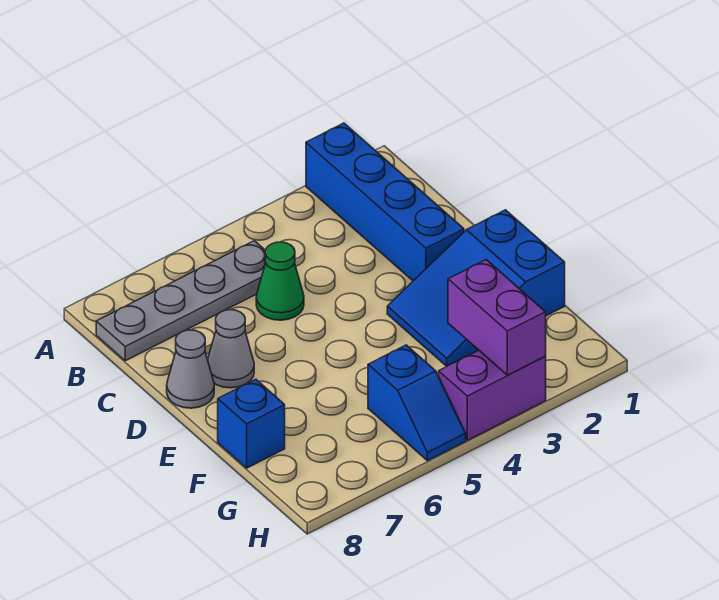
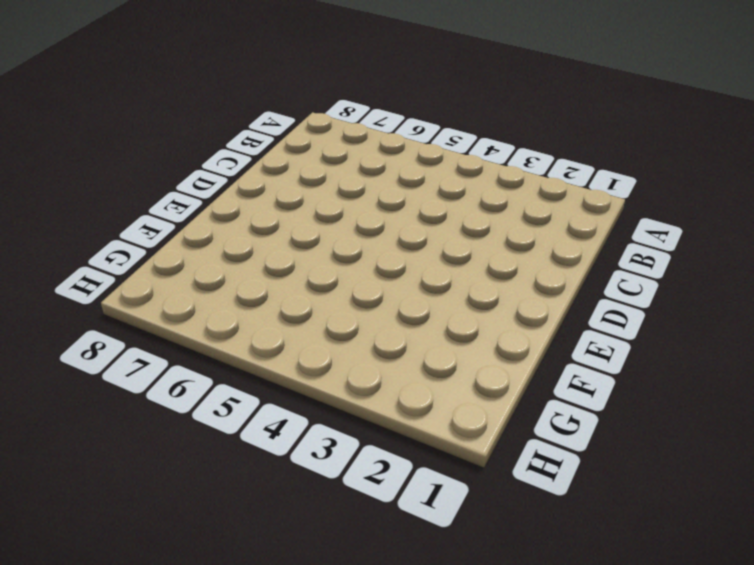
none -> blue brick A2:D2 level 1
none -> grey plate B5:B8 level 1

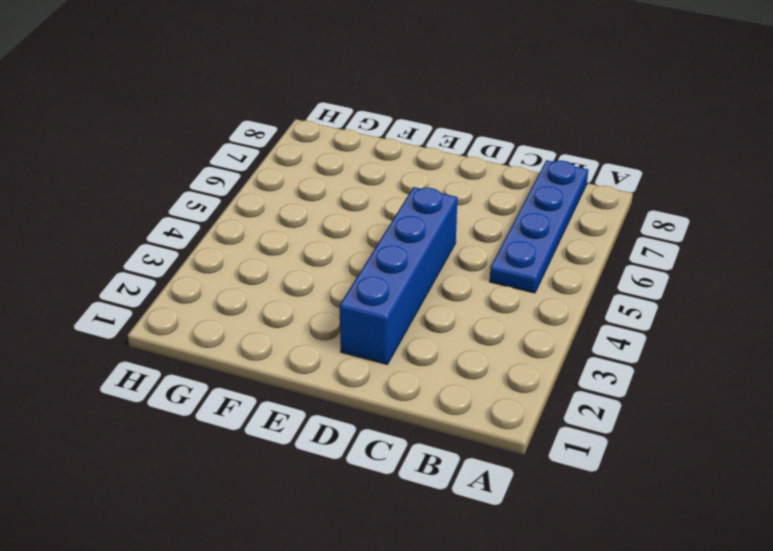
blue plate B5:B8 level 1 -> grey plate B5:B8 level 1
blue brick D2:D5 level 1 -> blue brick A2:D2 level 1
none -> green cone C5 level 1
none -> grey cone D7 level 1

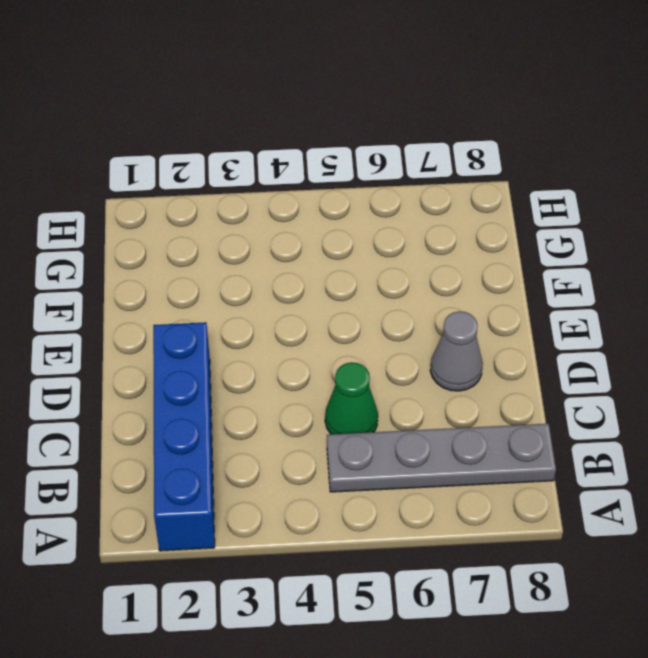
none -> grey cone D8 level 1
none -> blue slope E1:F3 level 1 top 1

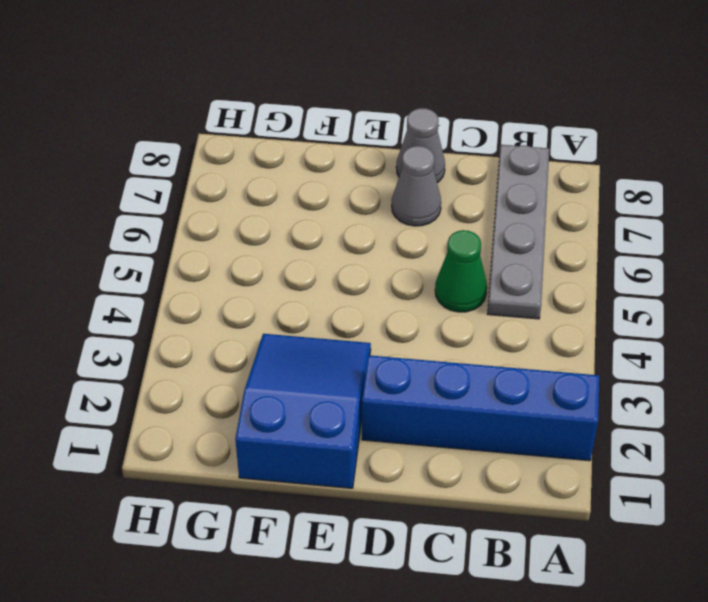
none -> blue brick F8 level 1
none -> blue slope G5:H5 level 1 top G

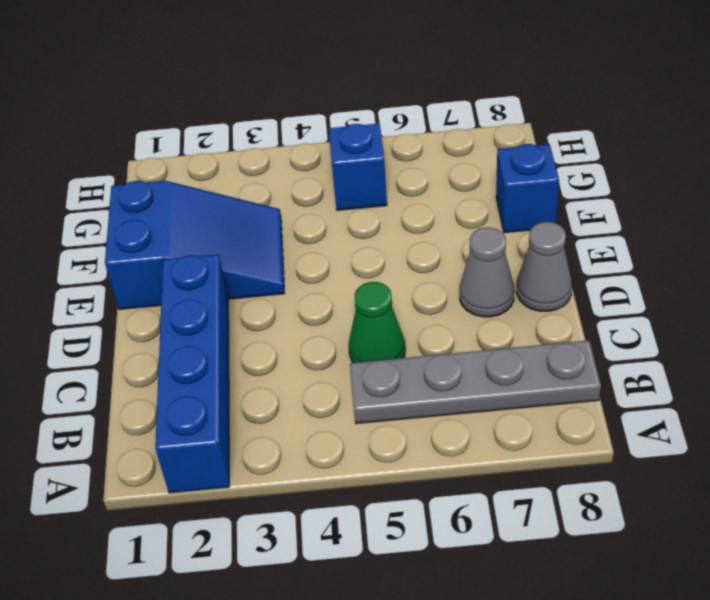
none -> purple brick H3:H4 level 1
none -> purple brick G3:H3 level 2

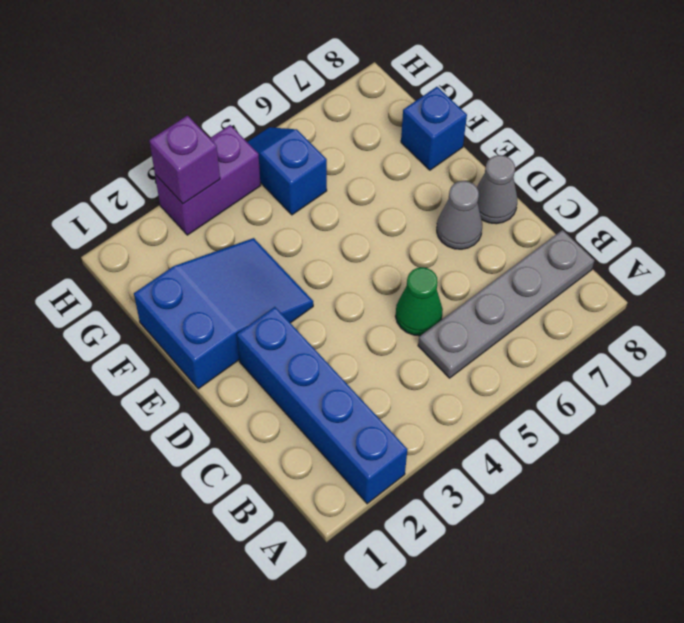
purple brick H3 level 2 -> purple brick G3:H3 level 2

